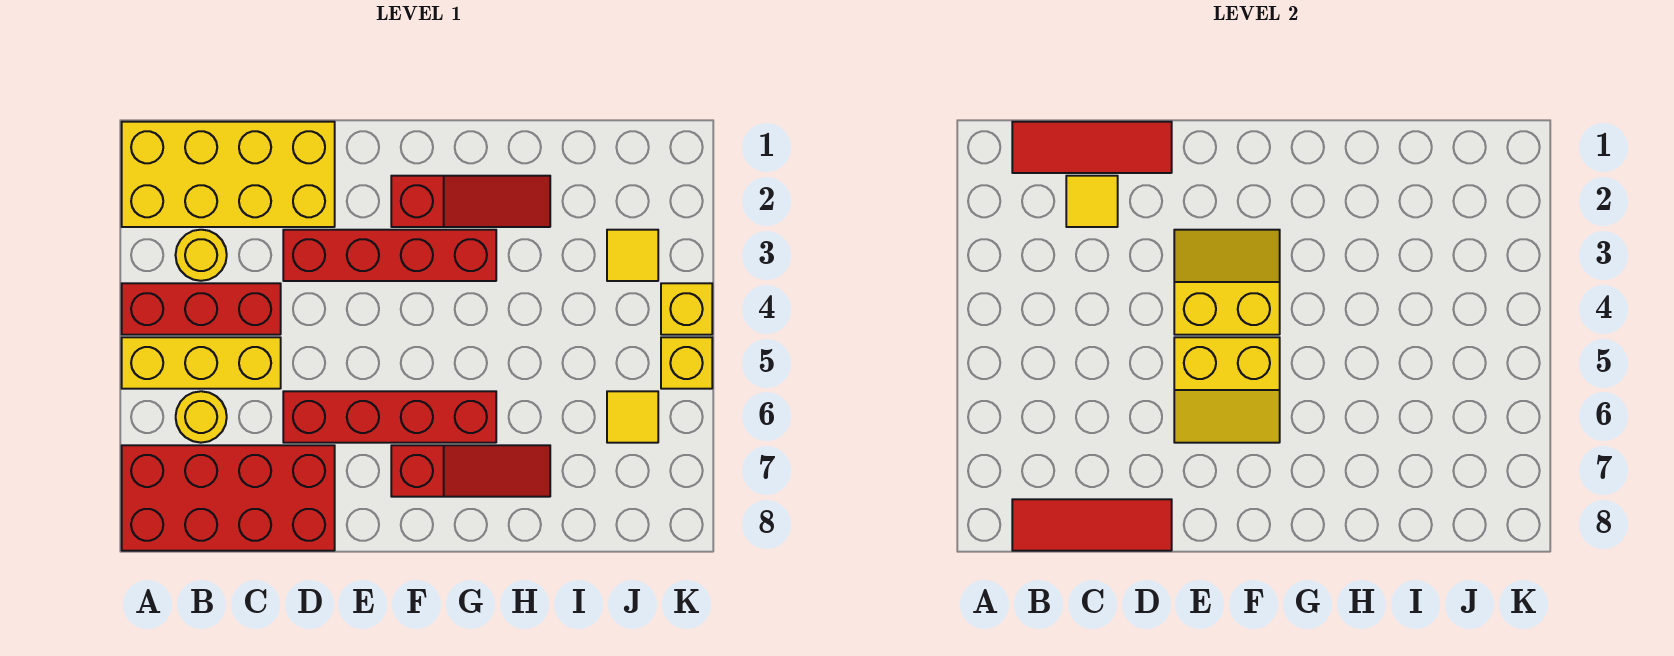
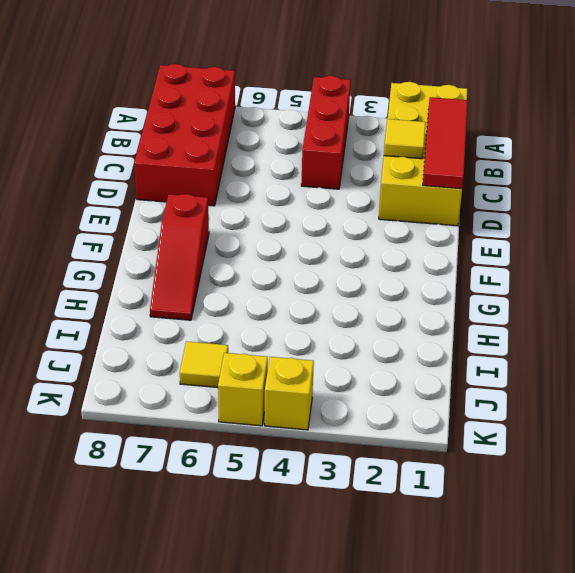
none -> yellow brick A5:C5 level 1
none -> yellow round brick B3 level 1
none -> yellow round brick B6 level 1

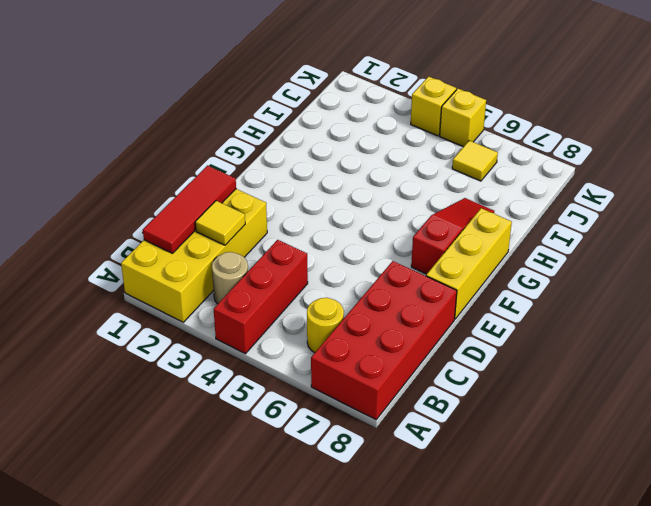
tan round brick B3 level 1 -> yellow round brick B3 level 1
yellow brick E8:G8 level 1 -> yellow brick A5:C5 level 1
none -> red brick D3:G3 level 1
none -> red brick D6:G6 level 1
none -> red slope F2:H2 level 1 top F

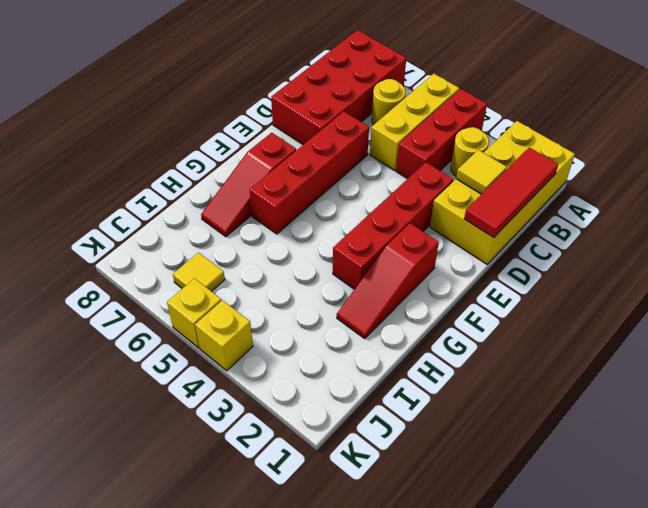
none -> yellow tile J3 level 1
none -> red tile B8:D8 level 2
none -> yellow slope E3:F4 level 2 top 4

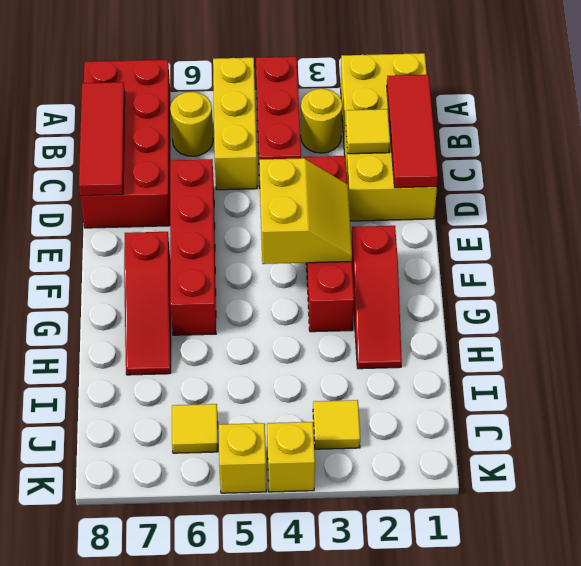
none -> yellow slope E5:F6 level 2 top 5

